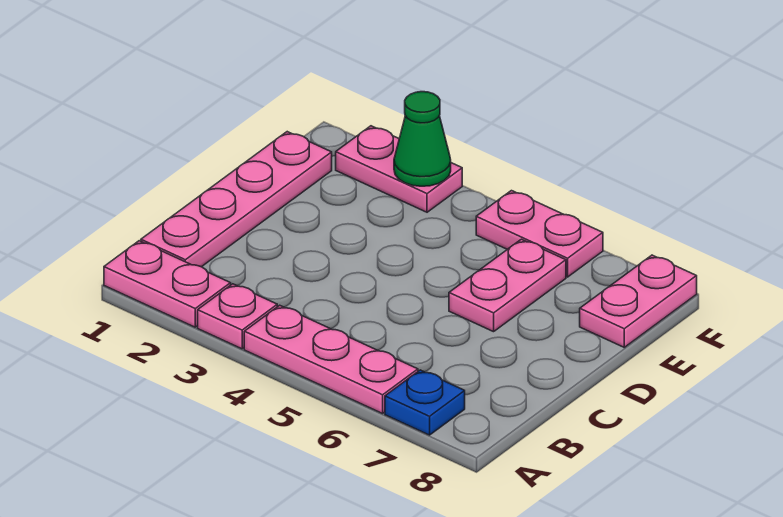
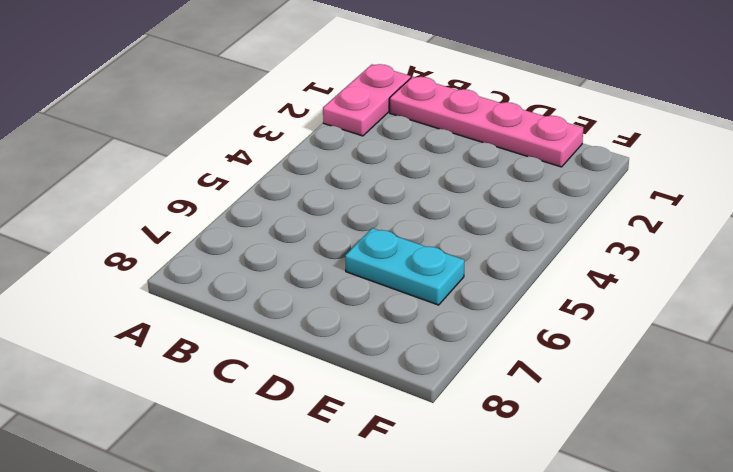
cyan plate D6:E6 level 1 -> pink plate D6:E6 level 1
none -> pink plate A3 level 1
none -> pink plate A4:A6 level 1

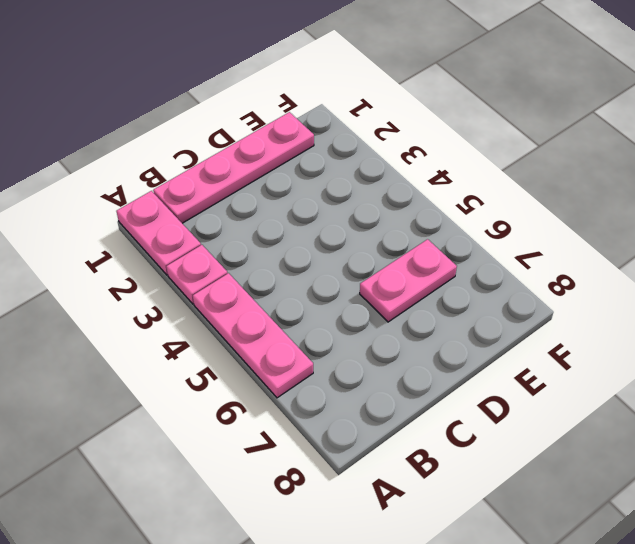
none -> blue plate A7 level 1
none -> pink plate E8:F8 level 1

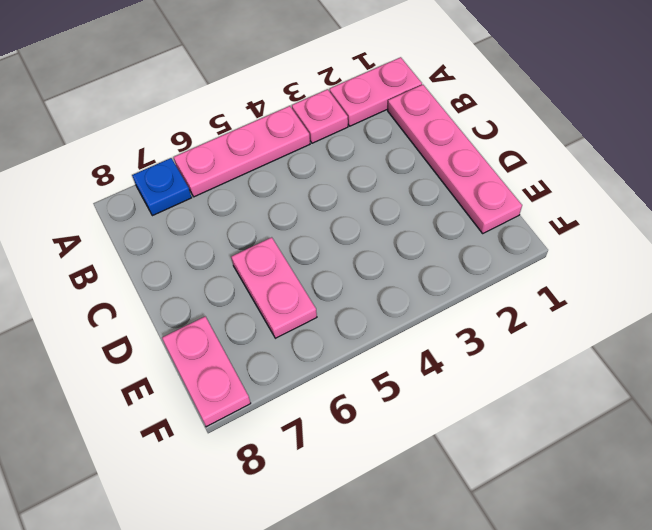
none -> pink plate F2:F3 level 1
none -> pink plate F5:F6 level 1

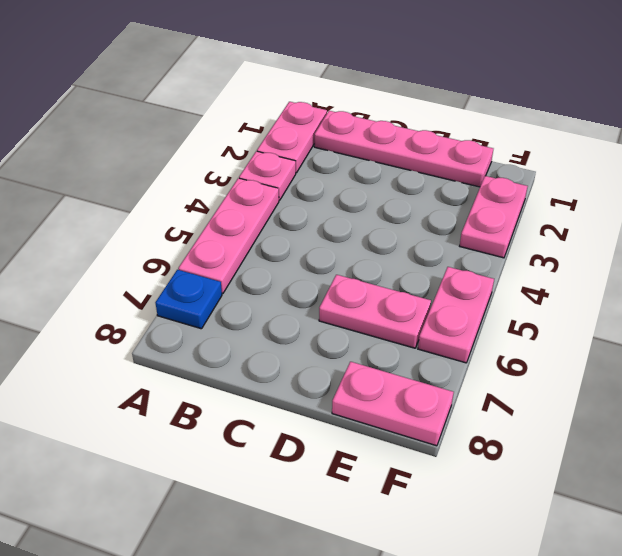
none -> green cone F3 level 2

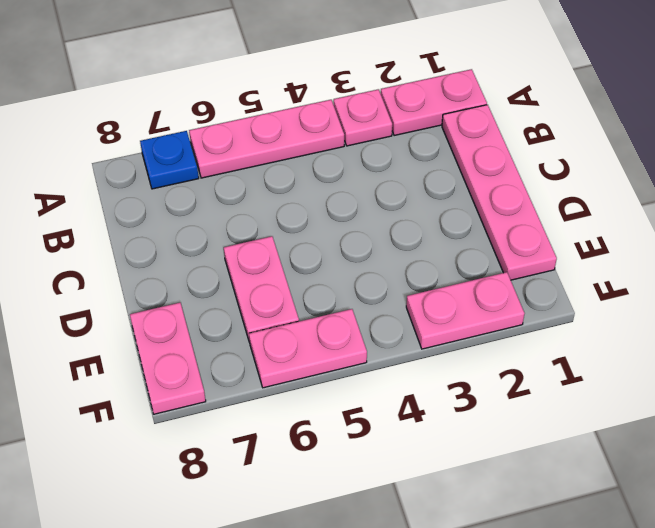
none -> green cone F3 level 2

